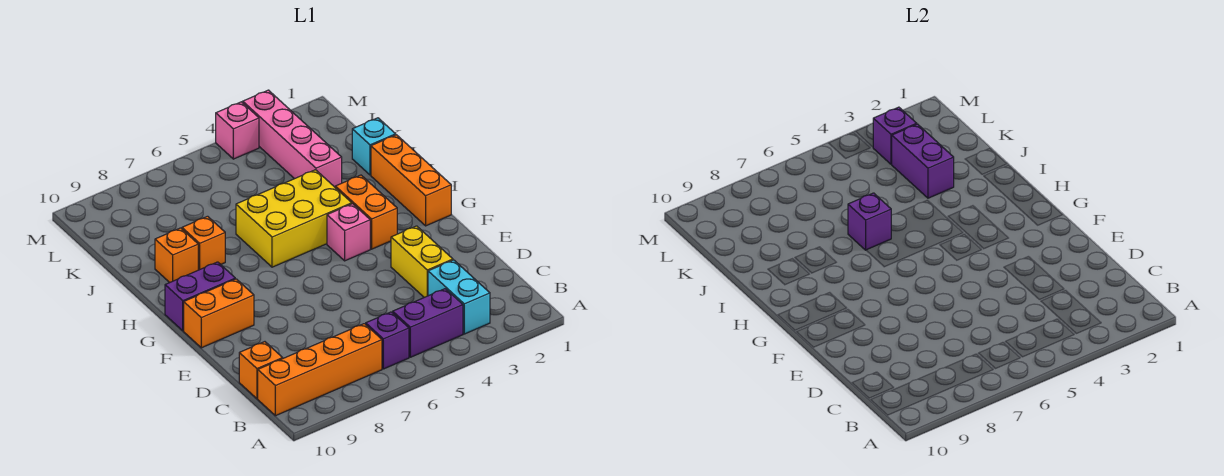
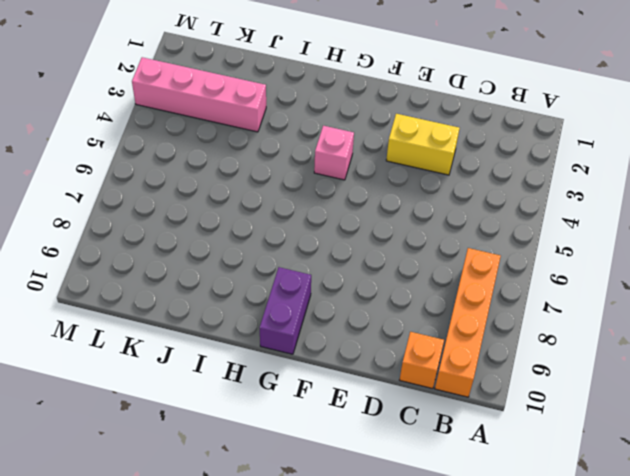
none -> cyan brick B3:C3 level 1
none -> purple brick B4:B5 level 1
none -> purple brick B6 level 1

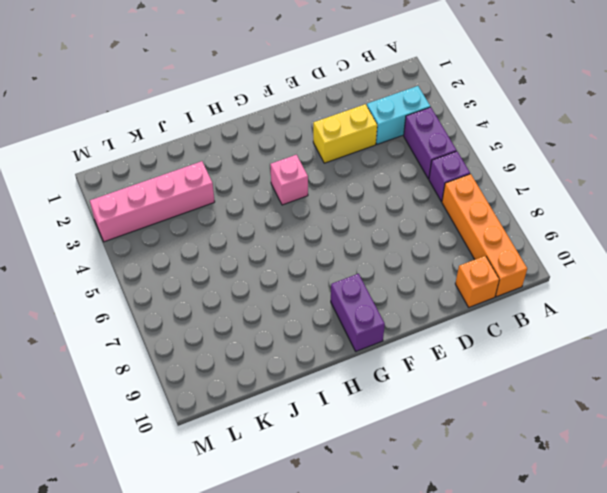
none -> orange brick F9:F10 level 1
none -> orange brick G1:I1 level 1
none -> orange brick G3:H3 level 1

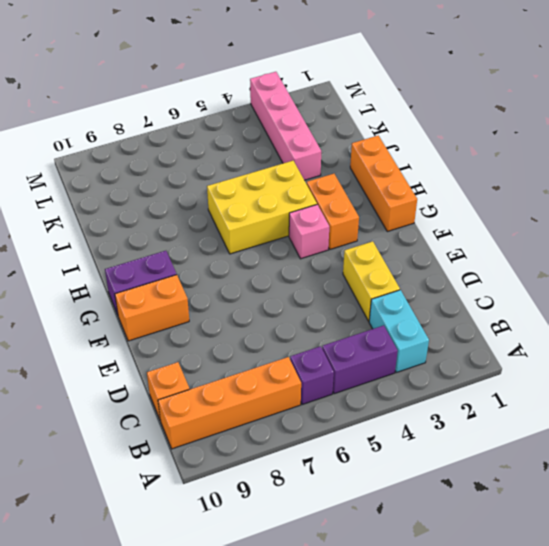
none -> orange brick I8 level 1
none -> orange brick I9 level 1
none -> cyan brick J1 level 1

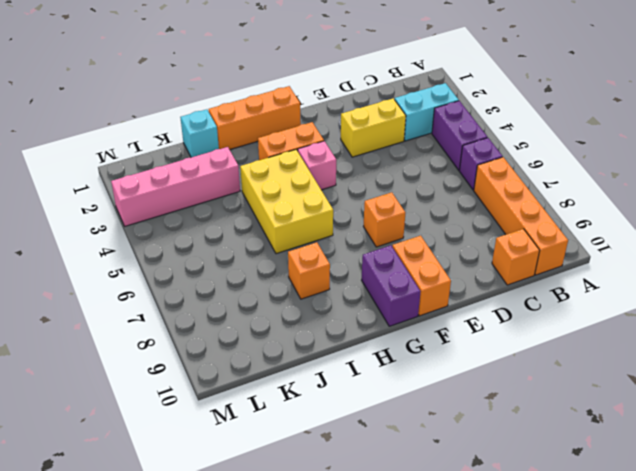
orange brick F7 level 1 -> orange brick I9 level 1
none -> pink brick M4 level 1
none -> purple brick I6 level 2
none -> purple brick J3:K3 level 2

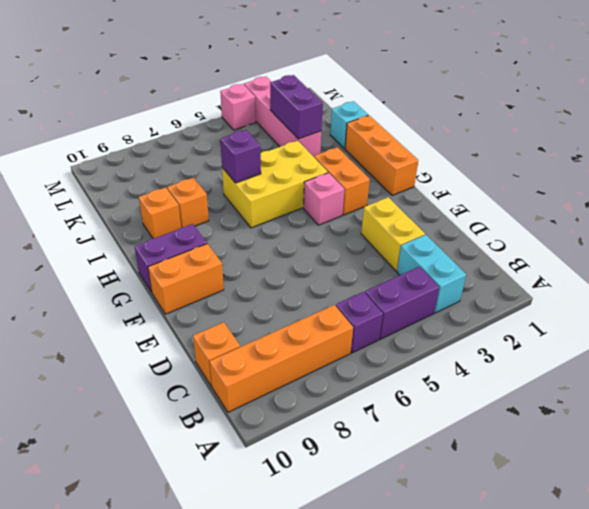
none -> purple brick L3 level 2

